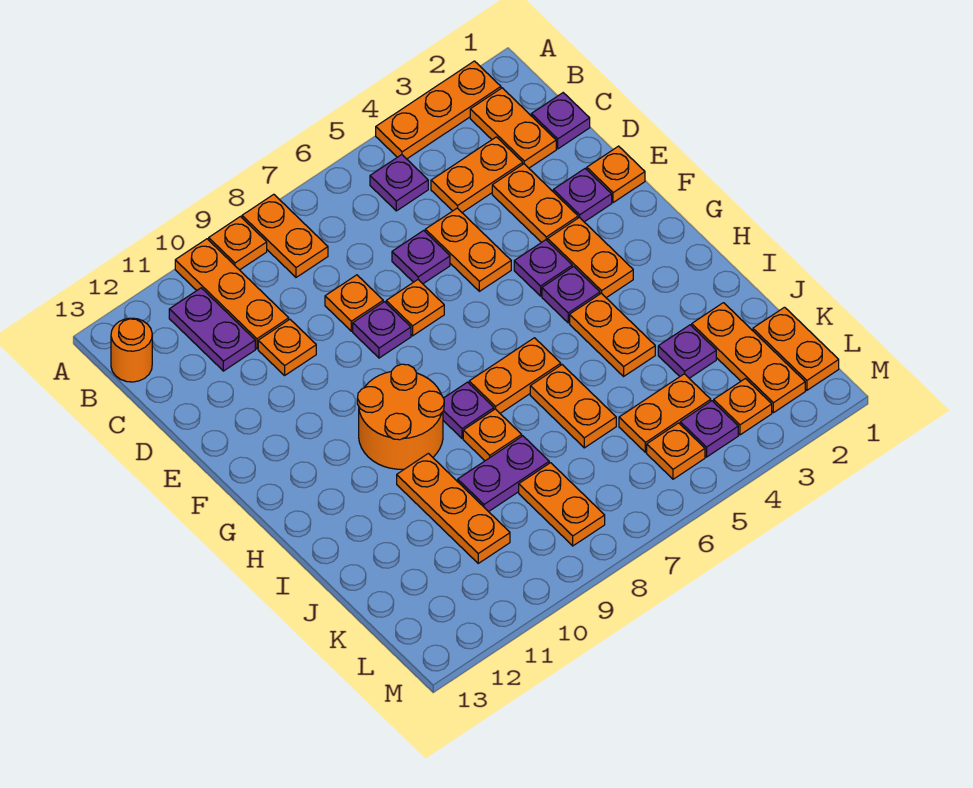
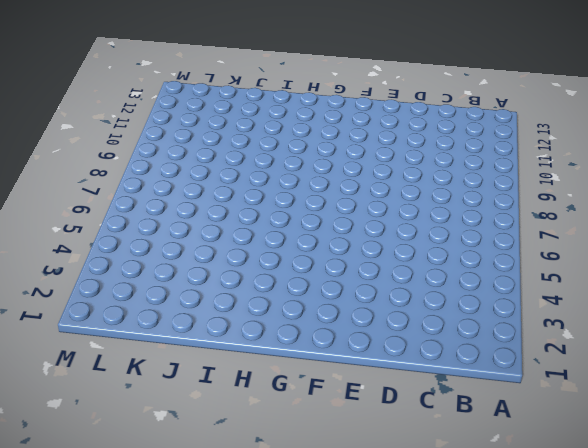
none -> orange plate A2:A4 level 1
none -> orange plate A8:B8 level 1
none -> orange plate A9 level 1
none -> orange plate A10:C10 level 1

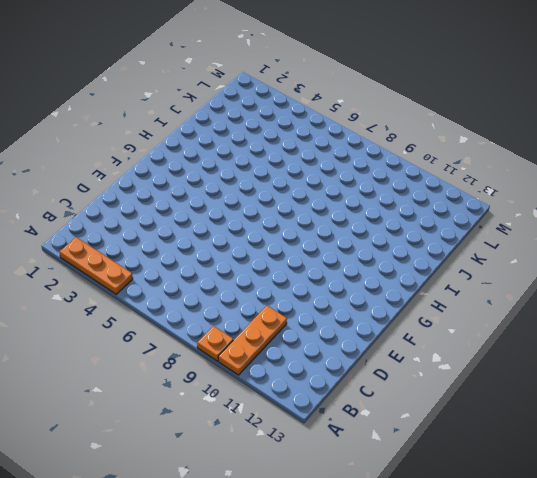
none -> orange plate A8:B8 level 1
none -> orange plate B2:C2 level 1
none -> purple plate B5 level 1
none -> purple plate B11:C11 level 1

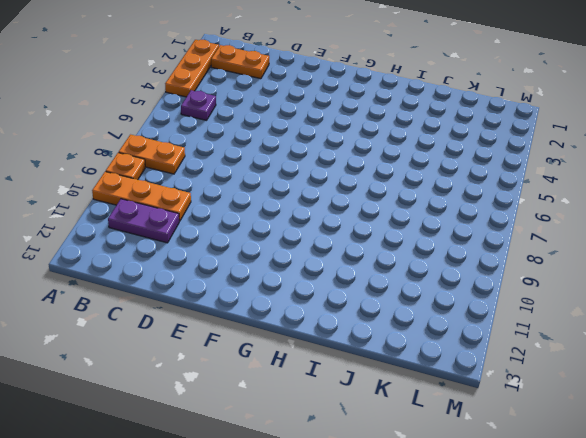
none -> orange round brick B13 level 1
none -> purple plate C1 level 1
none -> orange plate C3:C4 level 1
none -> orange plate D3:E3 level 1

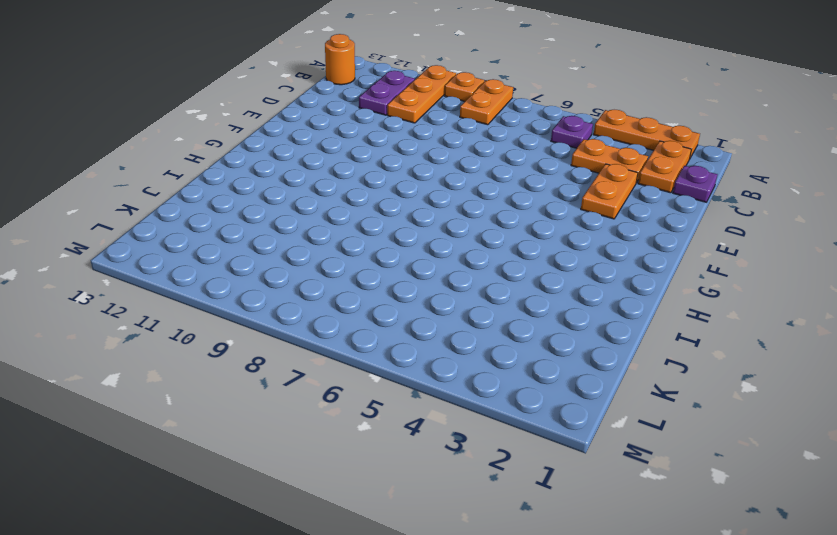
none -> orange plate D5:E5 level 1
none -> purple plate D6 level 1
none -> orange plate D8 level 1
none -> orange plate D10 level 1

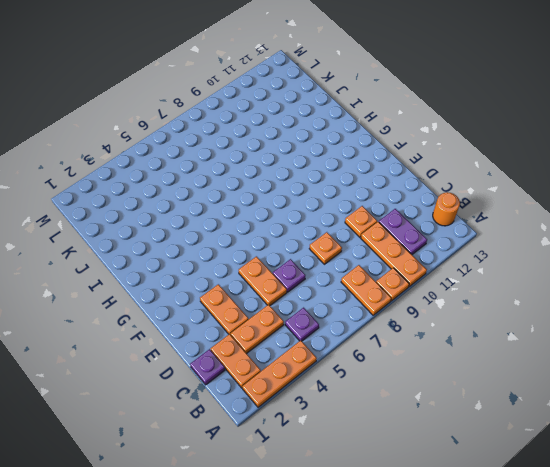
none -> orange plate E1 level 1
none -> purple plate E2 level 1
none -> orange plate E7 level 1
none -> purple plate E8 level 1

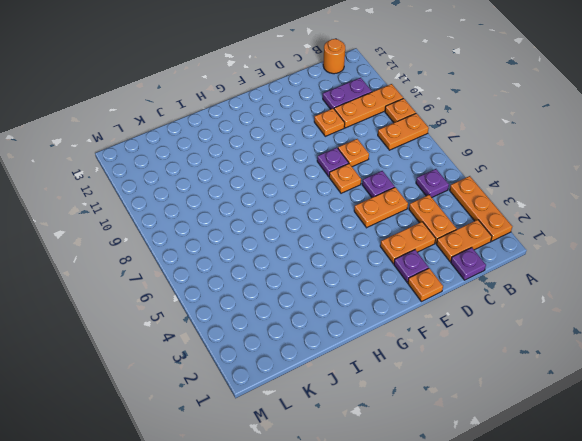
none -> orange plate F3:G3 level 1
none -> purple plate F4 level 1
none -> purple plate G4 level 1
none -> orange round brick G9:H10 level 1

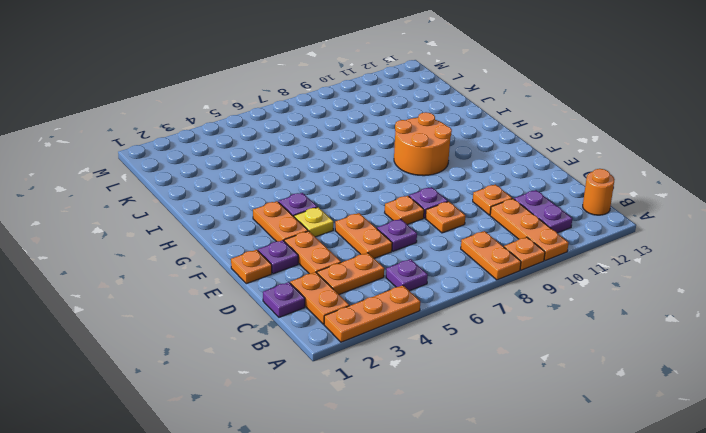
yellow plate F4 level 1 -> purple plate F4 level 1
none -> orange plate H4:I4 level 1
none -> orange plate H6:H7 level 1
none -> purple plate H8 level 1
none -> orange plate I6:J6 level 1

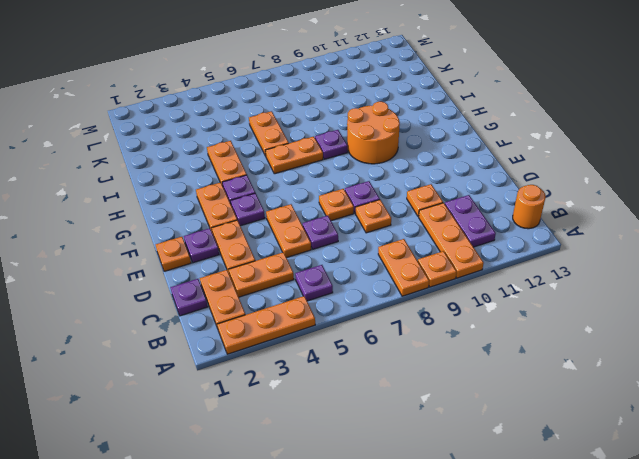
none -> orange plate I8 level 1
none -> orange plate I10:K10 level 1
none -> orange plate J2:L2 level 1
none -> purple plate J3 level 1

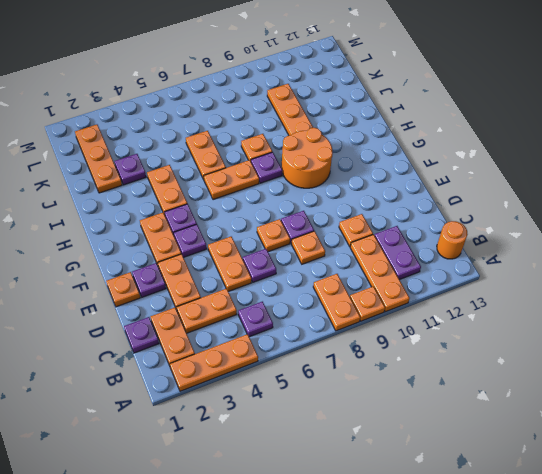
none -> purple plate J8:J9 level 1
none -> orange plate K1:L1 level 1
none -> orange plate K4:K5 level 1
none -> orange plate K8:L8 level 1

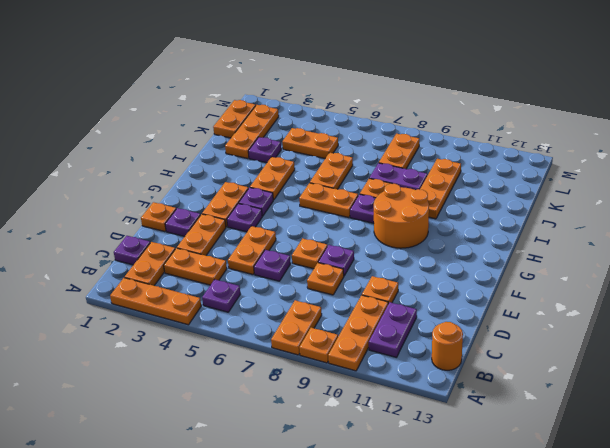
none -> orange plate L3 level 1
none -> purple plate L4 level 1
none -> orange plate L5 level 1

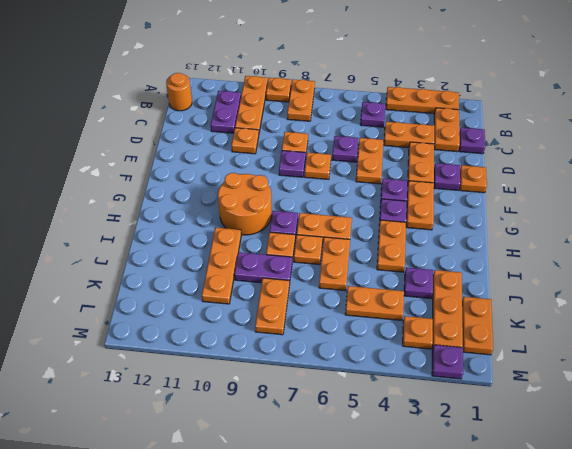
orange plate I7 level 1 -> orange plate L5 level 1
purple plate M2 level 1 -> purple plate L4 level 1

